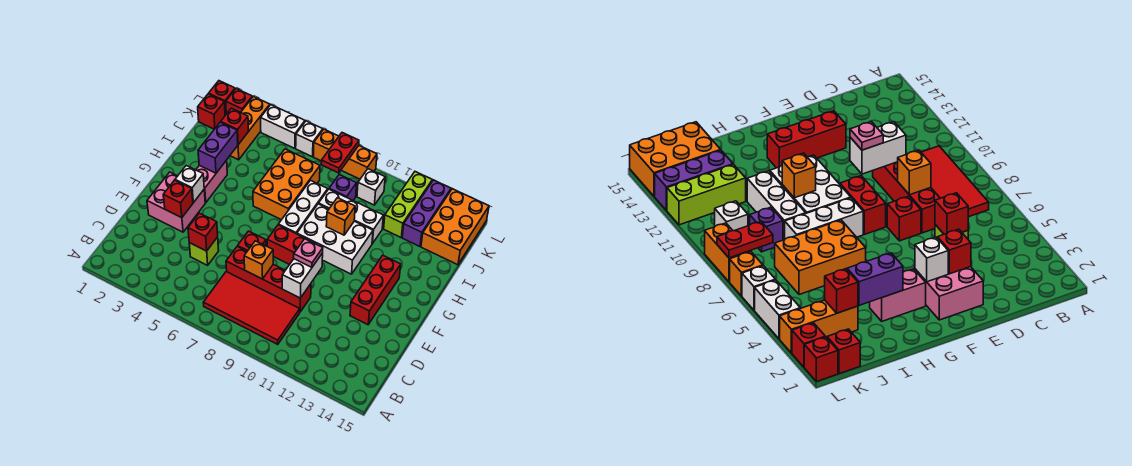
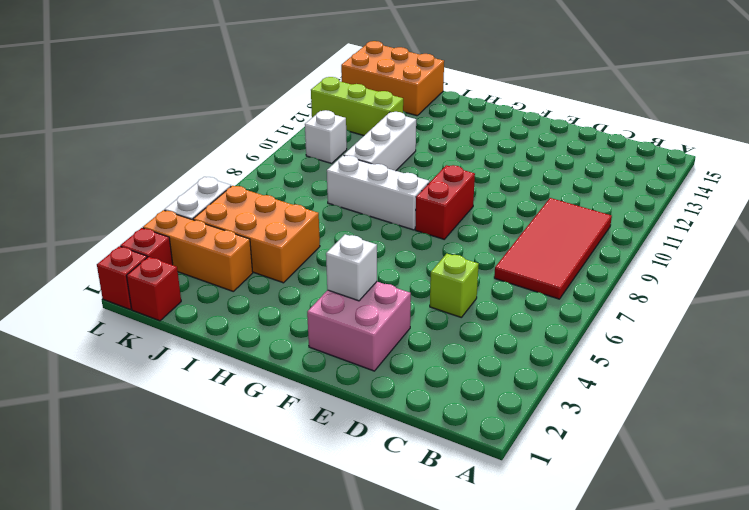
orange brick I4:K5 level 1 -> orange brick H6:J7 level 1
none -> red brick D7:D10 level 1
none -> red brick E7 level 1
none -> red brick E13:G13 level 1
none -> pink brick G3:H3 level 1

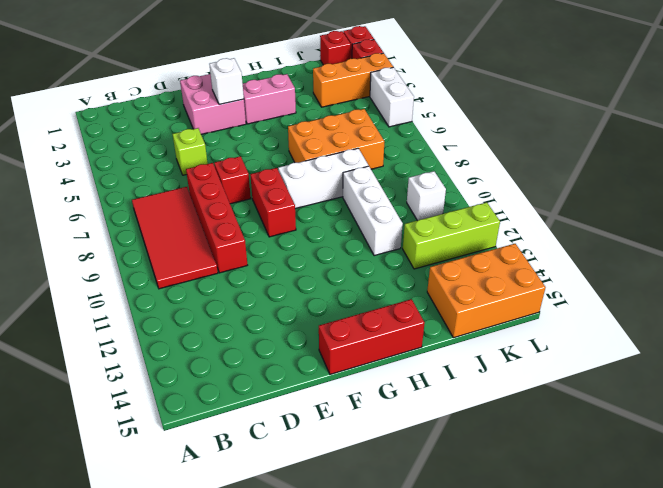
red brick F15:H15 level 1 -> red brick E13:G13 level 1
none -> white brick G9:H11 level 1
none -> purple brick J9 level 1
none -> purple brick J13:L13 level 1
none -> white brick L6 level 1

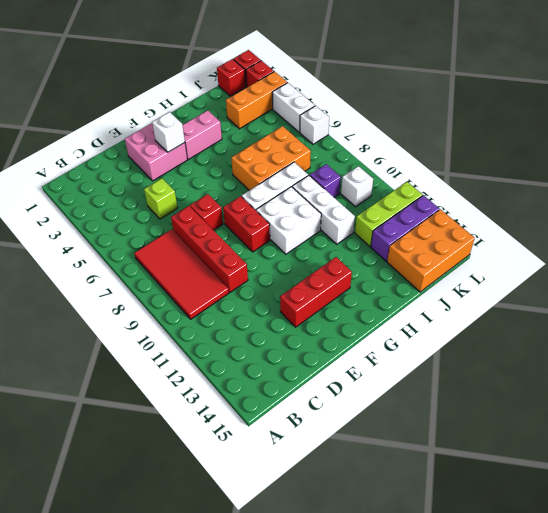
white brick G9:H10 level 1 -> white brick G9:H11 level 1
none -> orange brick L7 level 1
none -> orange brick L8:L9 level 1
none -> red brick D5 level 2
none -> orange brick D8 level 2

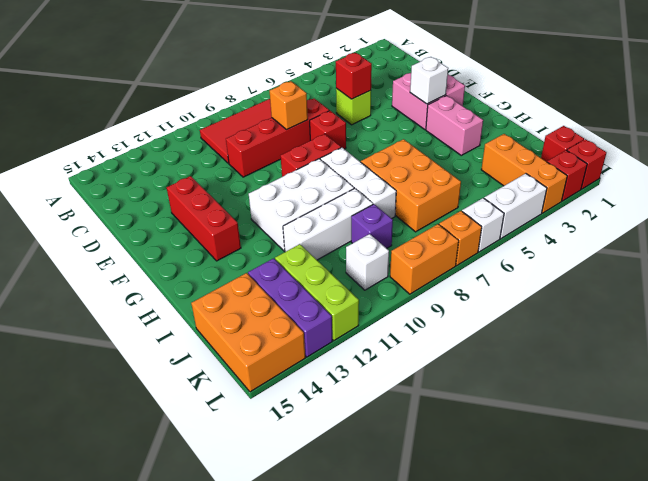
none -> white brick D10:E10 level 2
none -> red brick E3 level 2
none -> purple brick H3:I3 level 2
none -> orange brick H10 level 2

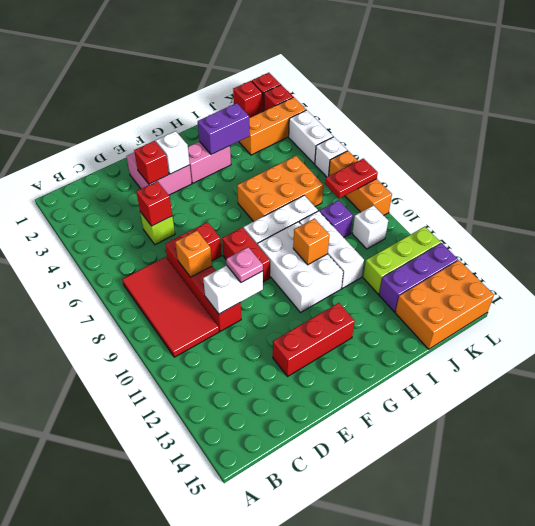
none -> red brick J3 level 2

